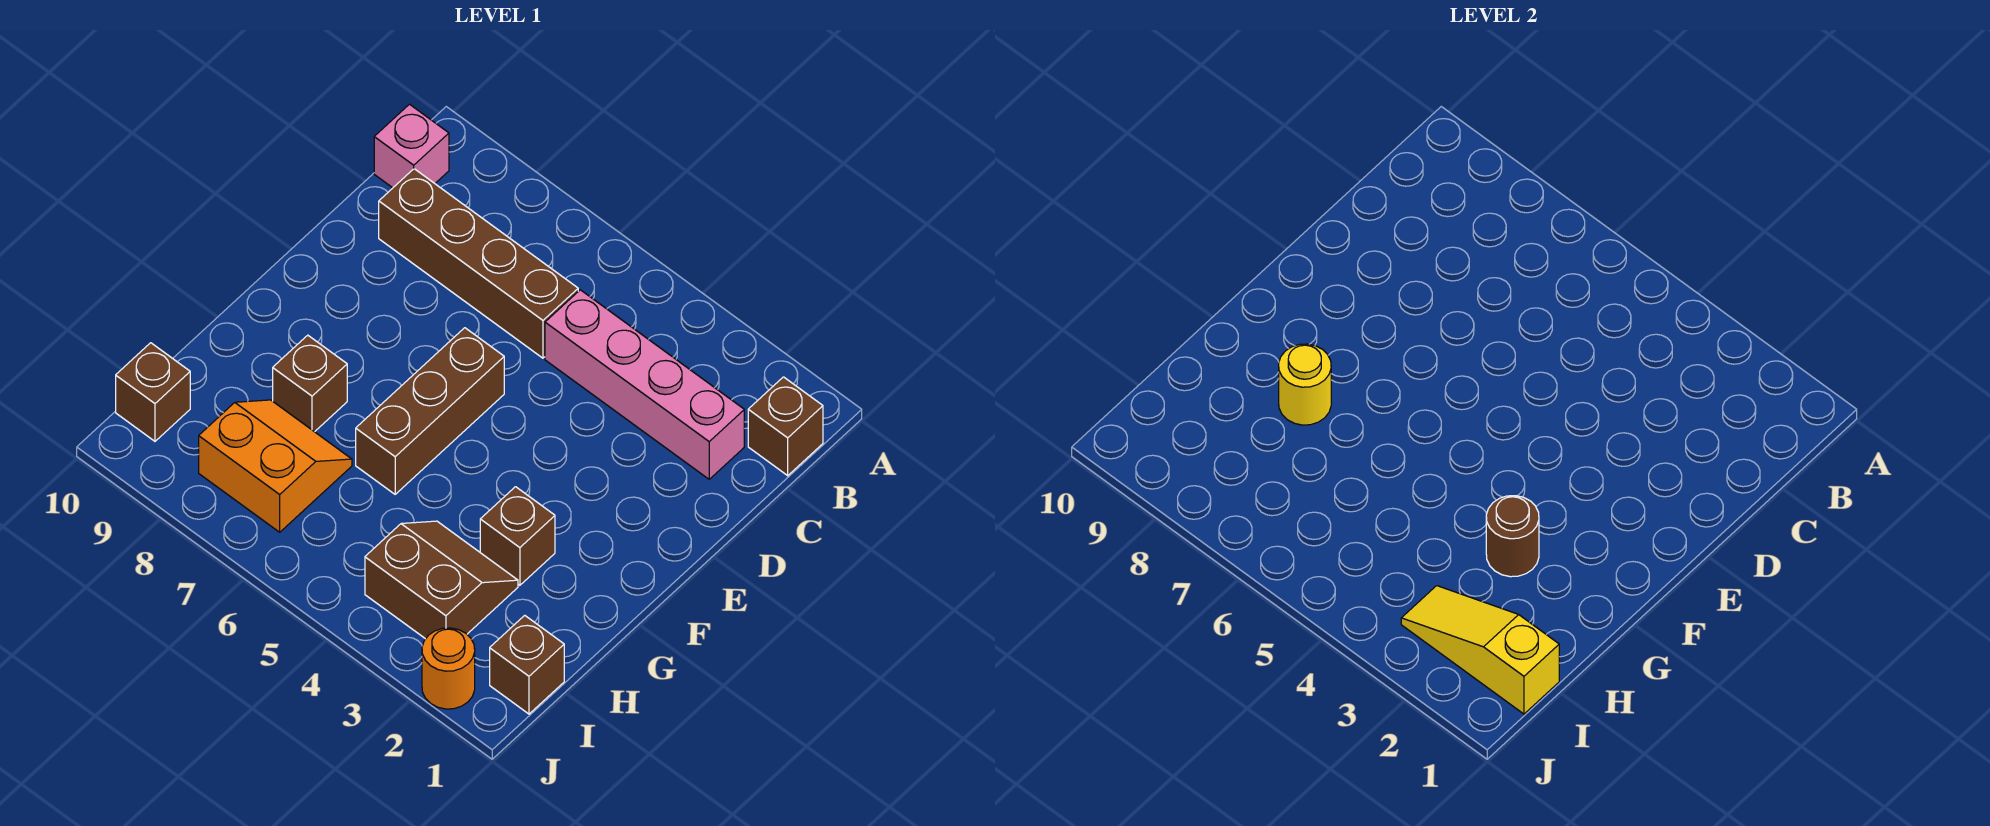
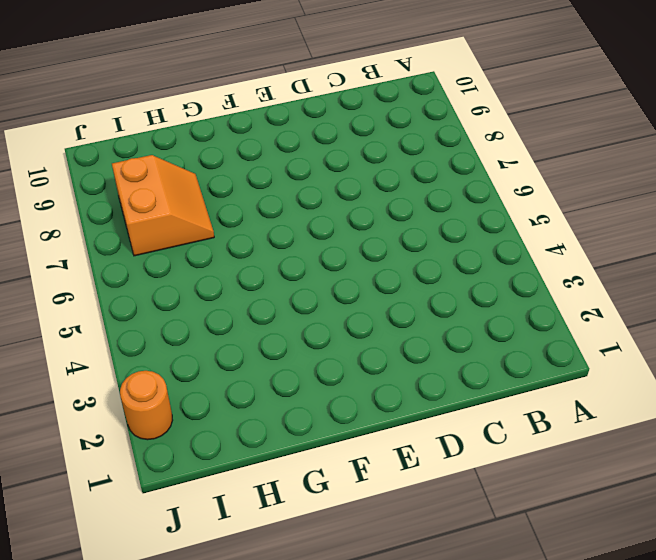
none -> brown brick B1 level 1
none -> pink brick B10 level 1
none -> pink brick C2:C5 level 1

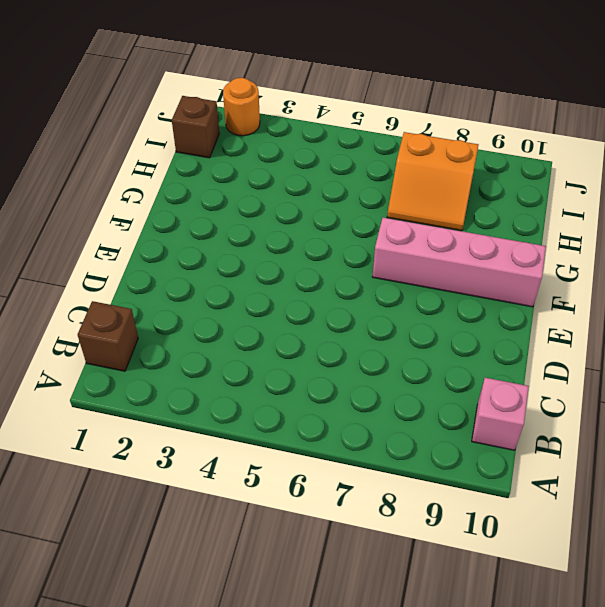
pink brick F7:F10 level 1 -> pink brick C2:C5 level 1
none -> brown brick C6:C9 level 1
none -> brown brick E6:G6 level 1
none -> brown brick G3 level 1

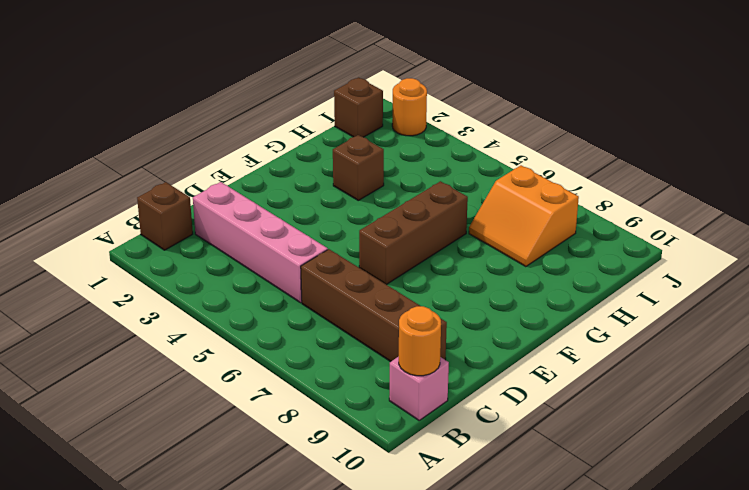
orange round brick B10 level 2 -> none
none -> brown brick G8 level 1
none -> brown slope H3:I4 level 1 top I
none -> brown brick I10 level 1

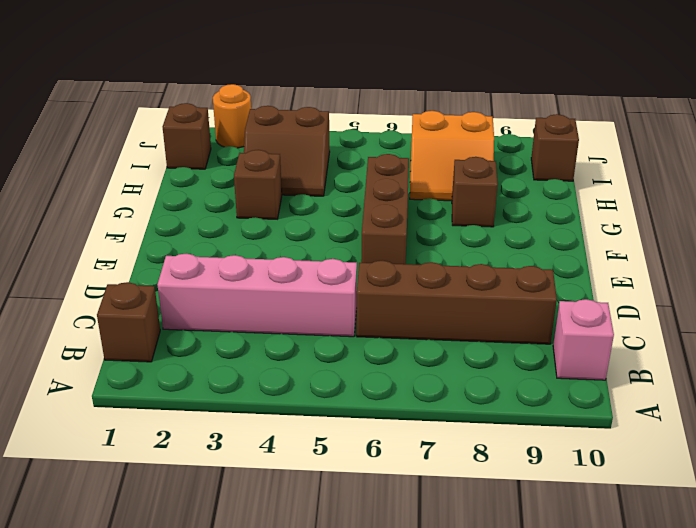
none -> brown round brick G3 level 2
none -> yellow round brick G8 level 2
none -> yellow slope I1:I3 level 2 top 1

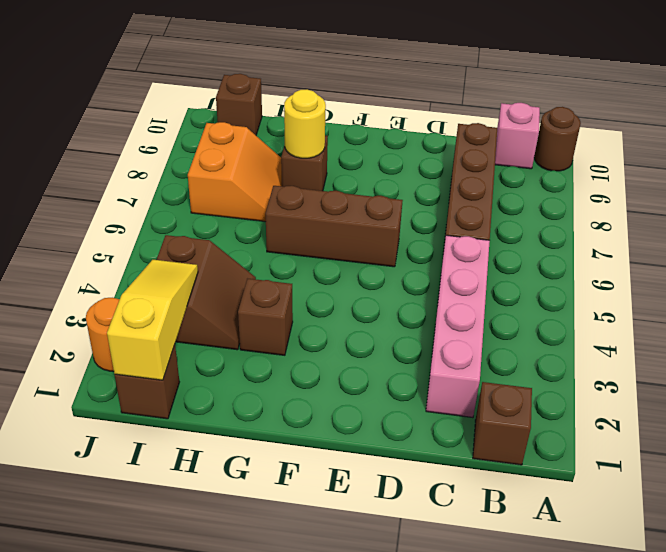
brown round brick A10 level 1 -> brown round brick G3 level 2

